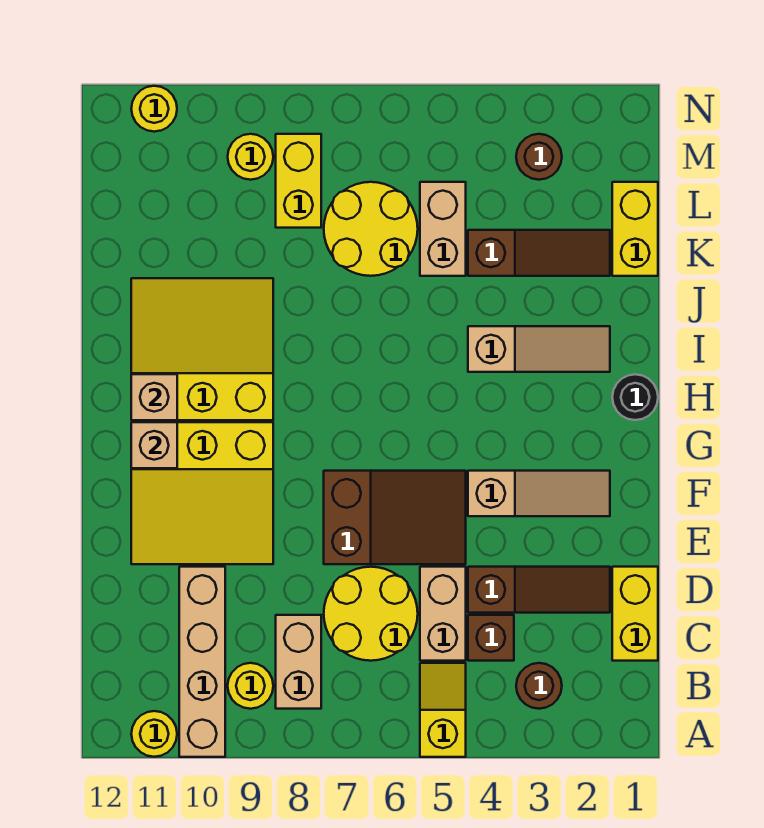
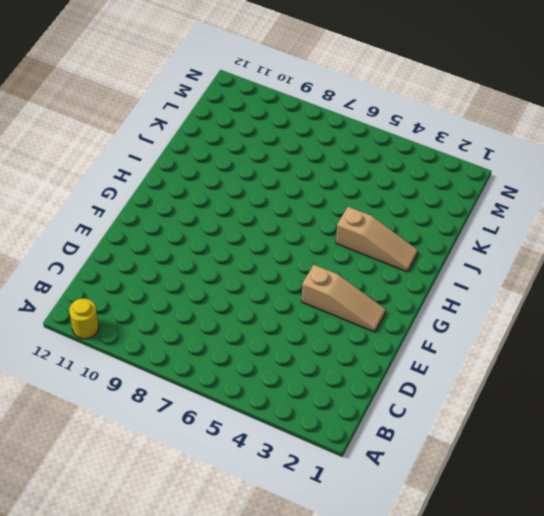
none -> yellow slope A5:B5 level 1 top A
none -> tan brick A10:D10 level 1
none -> brown round brick B3 level 1

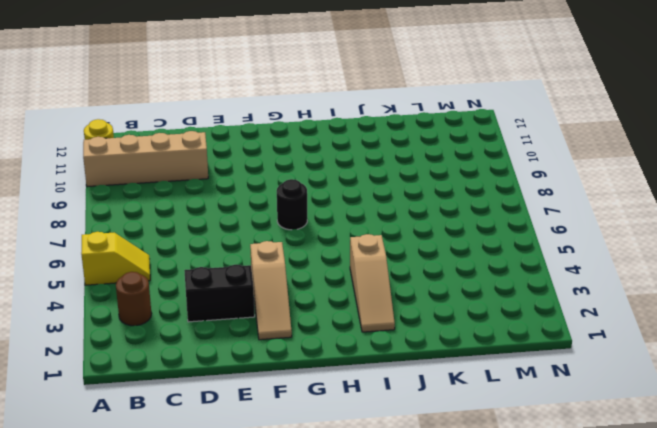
black brick D3:E3 level 1 -> brown slope D2:D4 level 1 top 4
black round brick G7 level 1 -> black round brick H1 level 1
none -> tan brick B8:C8 level 1
none -> yellow round brick B9 level 1
none -> yellow brick C1:D1 level 1

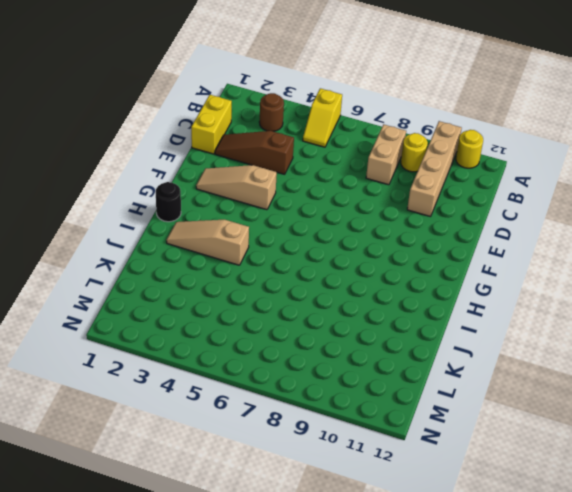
none -> brown brick C4 level 1
none -> tan brick C5:D5 level 1
none -> yellow round brick C6:D7 level 1

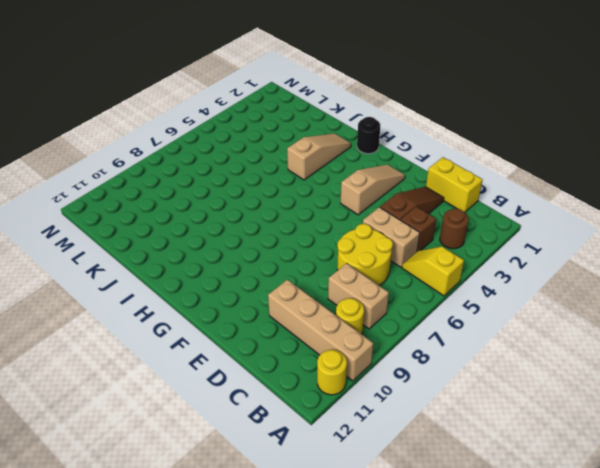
none -> brown slope E5:F7 level 1 top 7
none -> yellow slope E9:G11 level 1 top G
none -> yellow slope H9:J11 level 1 top H

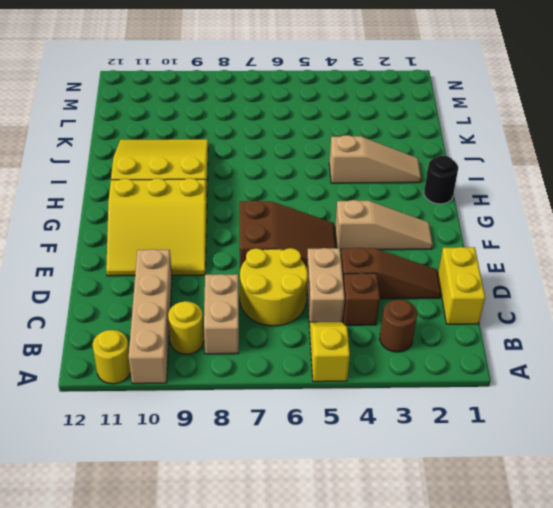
none -> yellow brick K1:L1 level 1
none -> brown slope K2:K4 level 1 top 4
none -> tan brick K5:L5 level 1

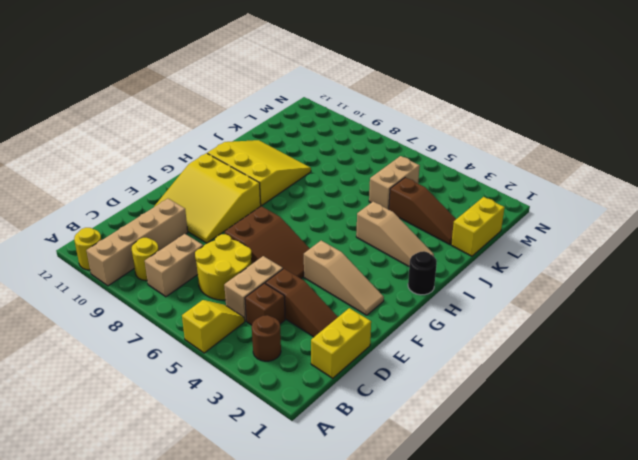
none -> yellow round brick K6:L7 level 1
none -> yellow brick L8:M8 level 1
none -> brown round brick M3 level 1

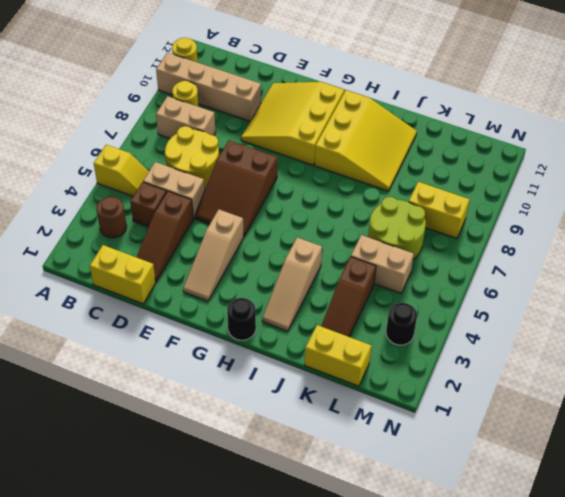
lime round brick K6:L7 level 1 -> yellow round brick K6:L7 level 1
black round brick M3 level 1 -> brown round brick M3 level 1
none -> yellow round brick M9 level 1
none -> yellow round brick N11 level 1
none -> tan brick G11 level 2

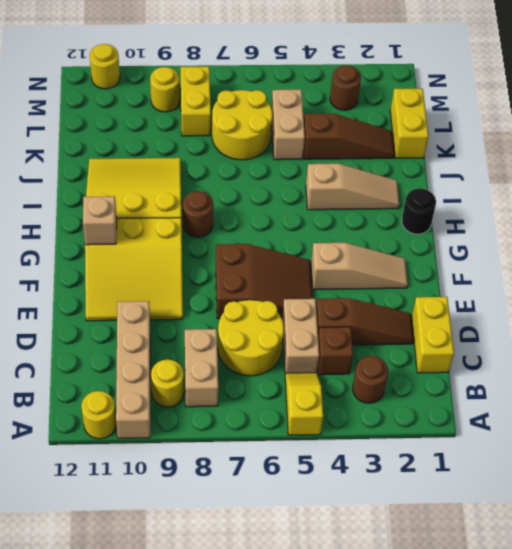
brown round brick H8 level 1 -> none
none -> tan brick H11 level 2

